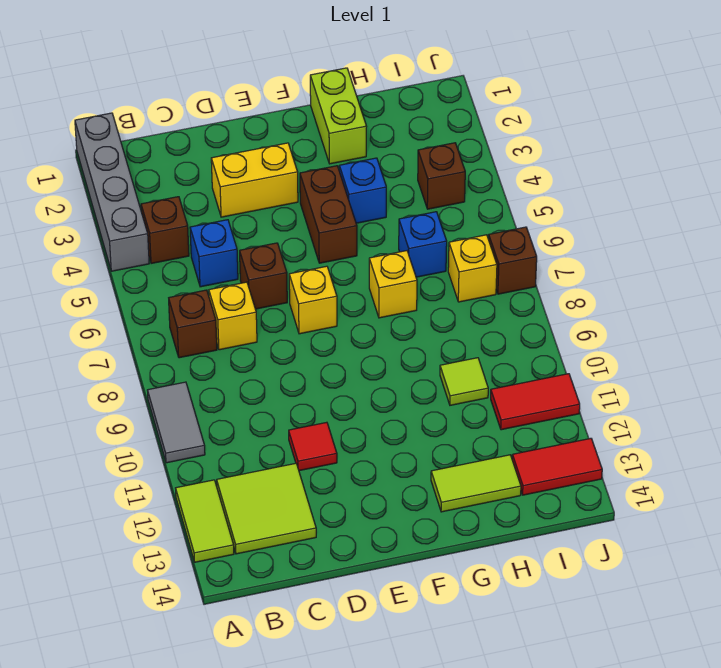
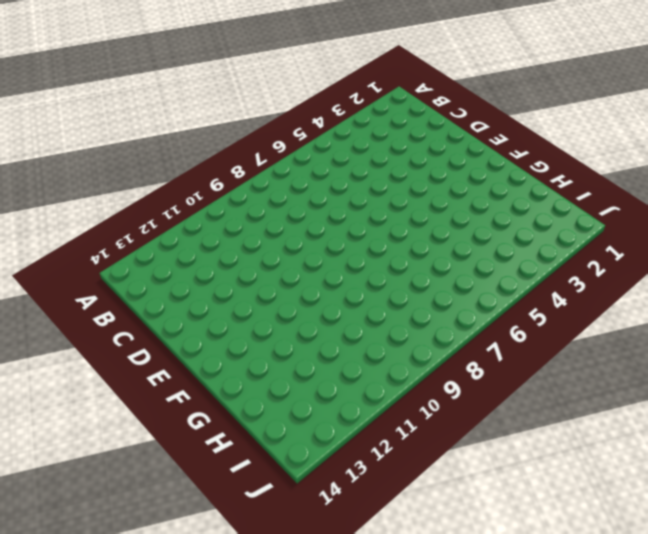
none -> grey brick A1:A4 level 1
none -> grey tile A9:A10 level 1
none -> lime tile A12:A13 level 1

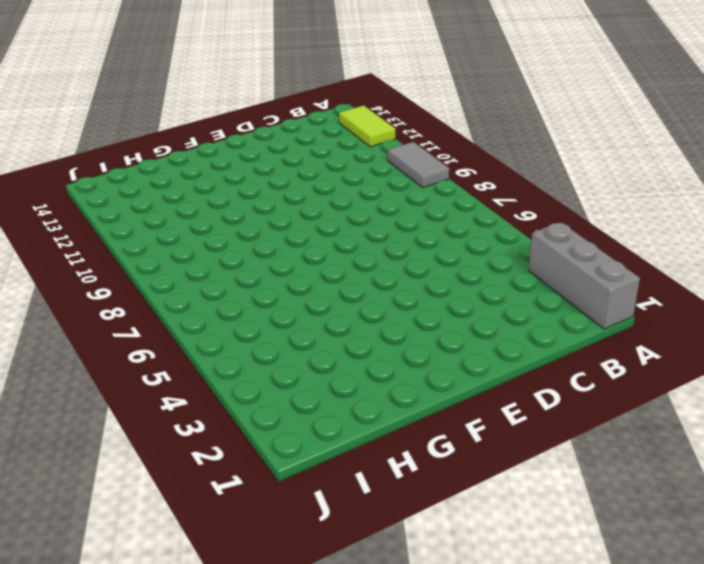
grey brick A1:A3 level 1 -> grey brick A1:A4 level 1
none -> brown brick B4 level 1
none -> brown brick B7 level 1
none -> lime tile B12:C13 level 1

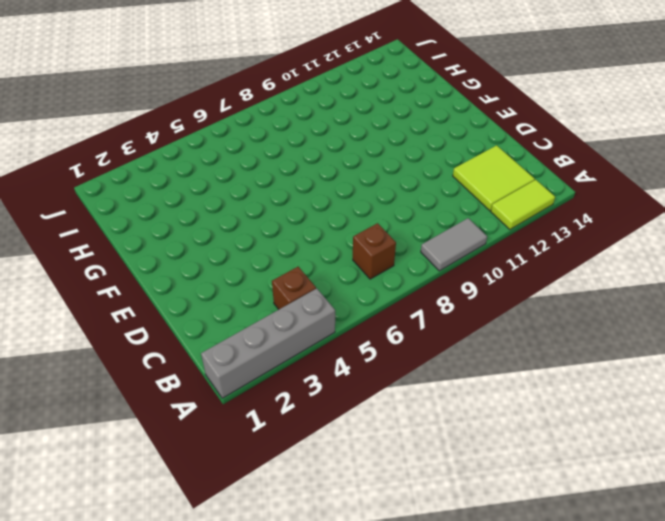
none -> blue brick C5 level 1
none -> yellow brick C7 level 1
none -> yellow brick D3:E3 level 1

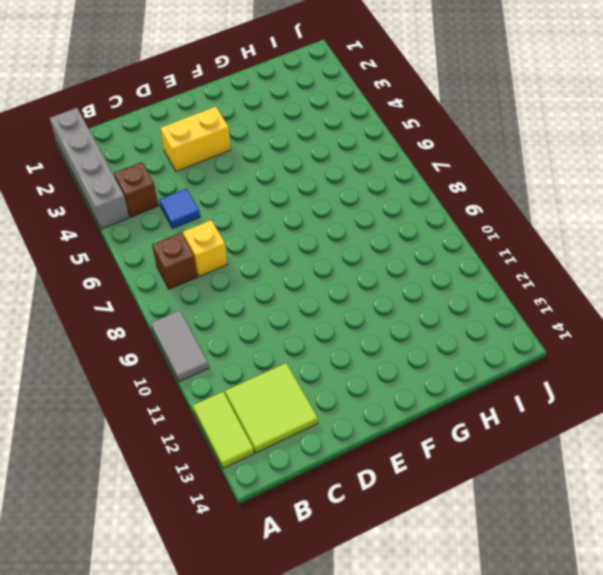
blue tile C5 level 1 -> blue brick C5 level 1
none -> brown brick D6 level 1
none -> red tile D11 level 1
none -> yellow brick E7 level 1

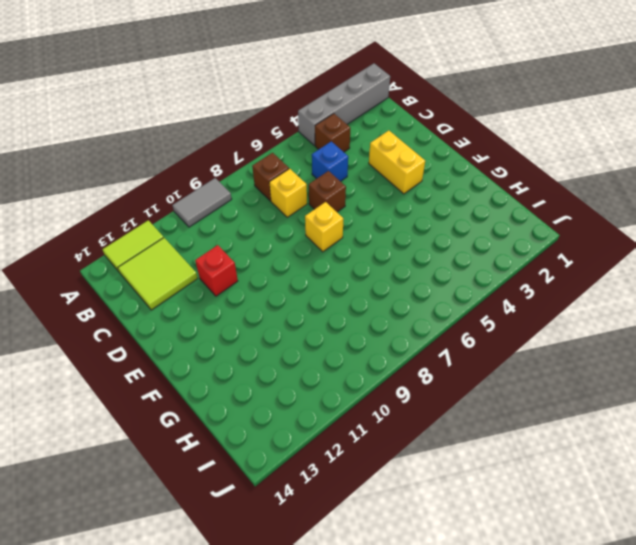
red brick D11 level 1 -> red tile D11 level 1
none -> brown brick F4:F5 level 1
none -> lime brick G1:G2 level 1
none -> blue brick G4 level 1

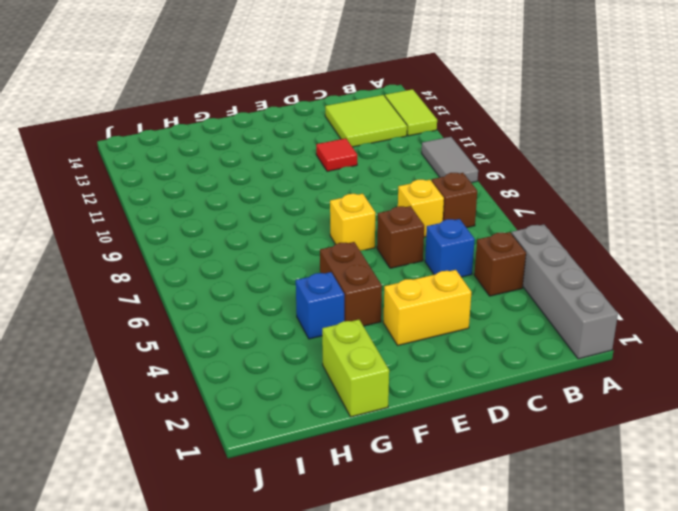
none -> yellow brick G7 level 1
none -> lime tile G13:H13 level 1
none -> blue brick H6 level 1

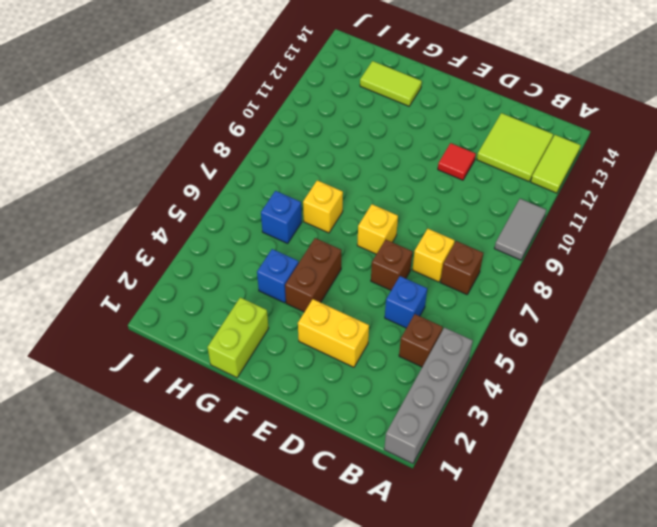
none -> lime tile H10 level 1
none -> brown brick I4 level 1
none -> yellow brick I7 level 1

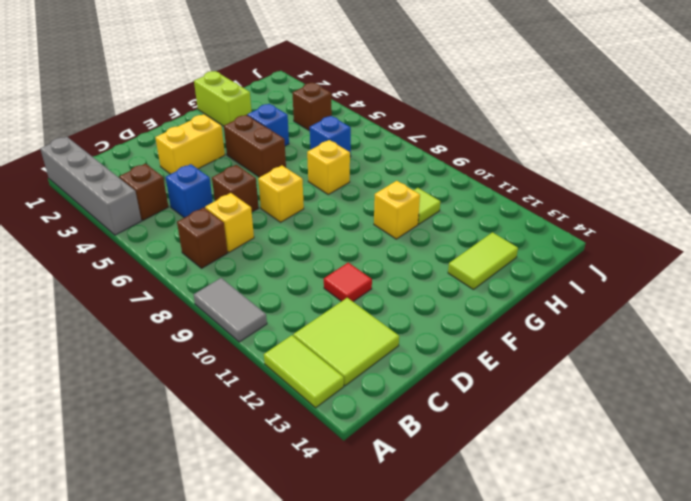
yellow brick G10 level 1 -> yellow brick I7 level 1
none -> red tile I11:J11 level 1
none -> red tile I13:J13 level 1
none -> brown brick J7 level 1

